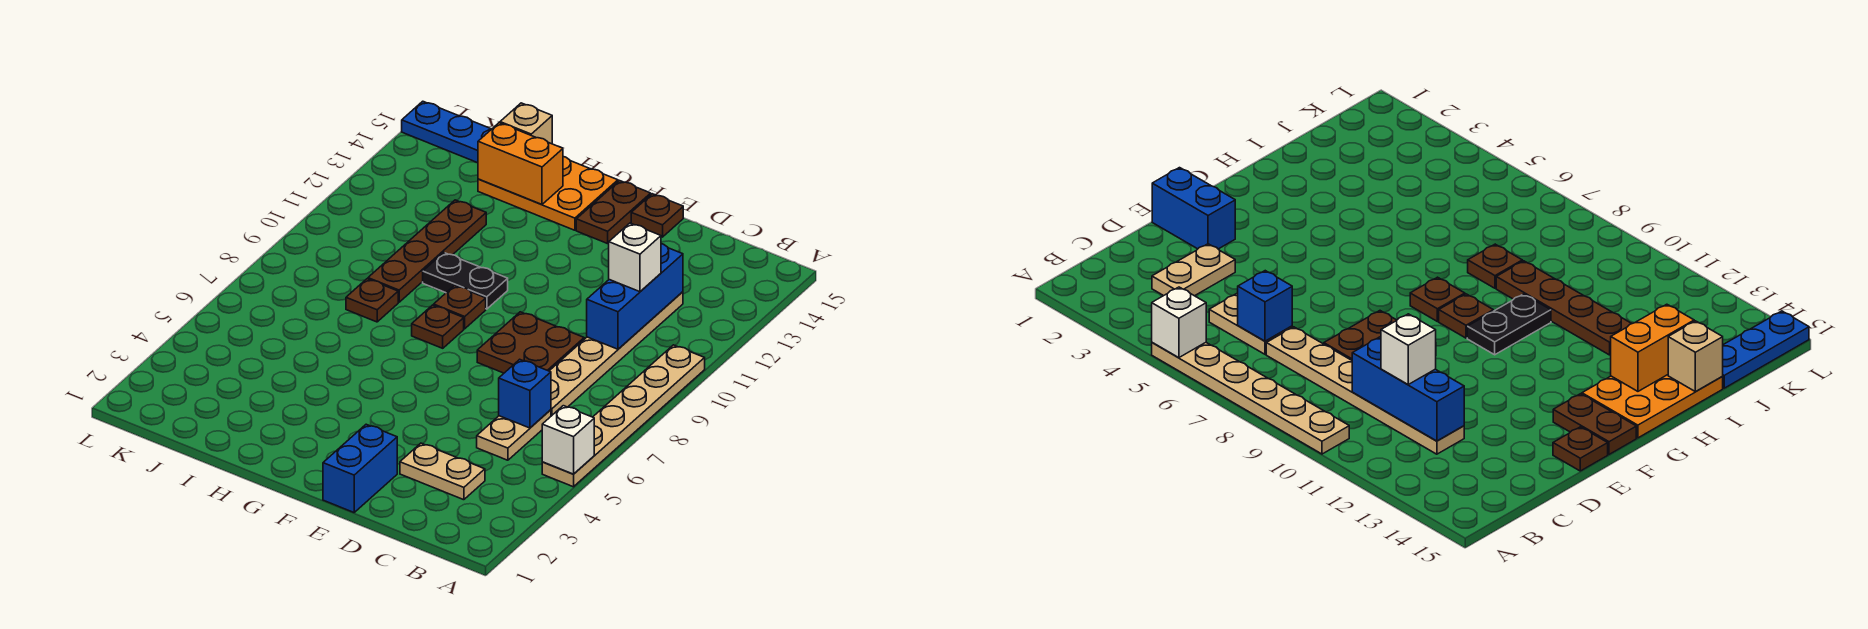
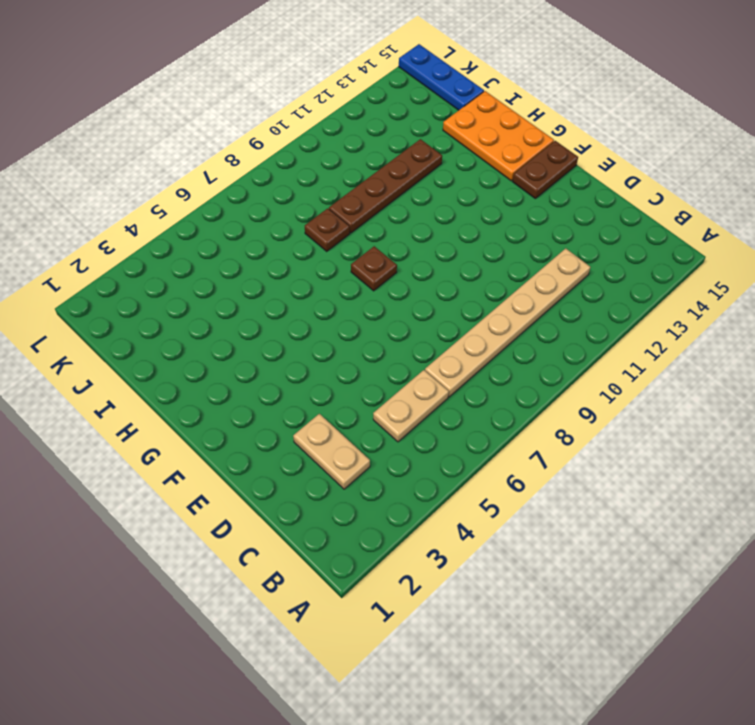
none -> tan plate A5:A10 level 1
none -> brown plate D8:E9 level 1
none -> blue brick E1:E2 level 1

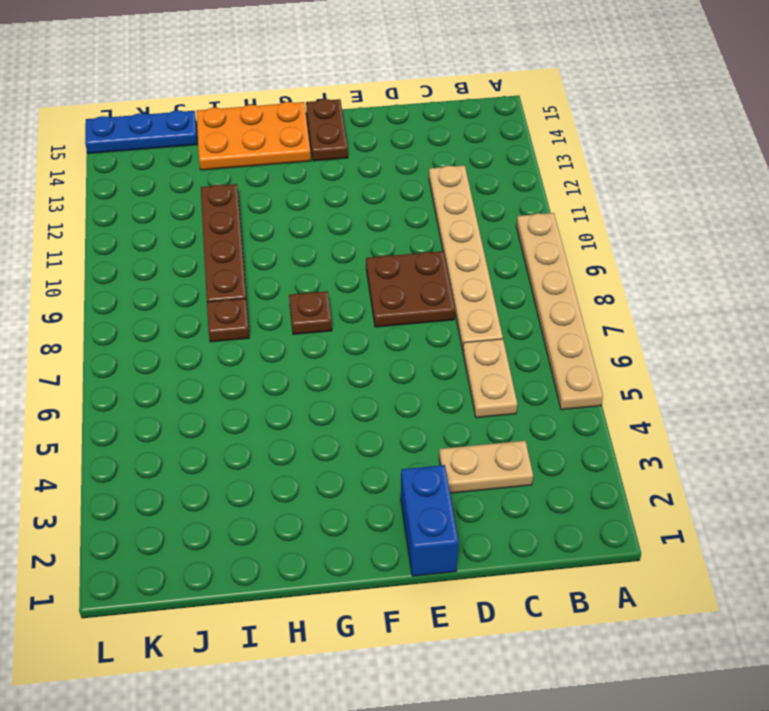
none -> brown plate E15 level 1
none -> brown plate G9 level 1
none -> black plate G10:H10 level 1

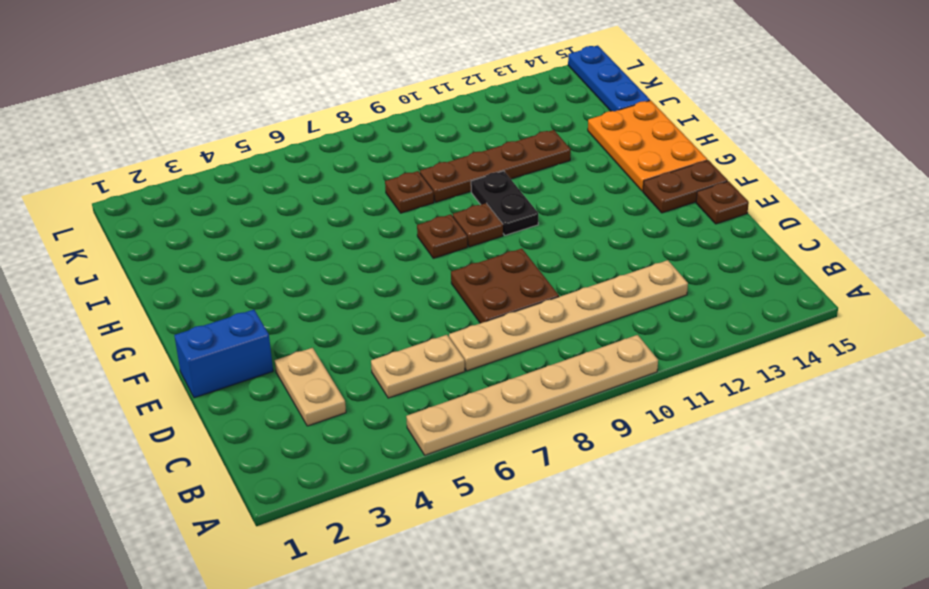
none -> white brick A5 level 2
none -> blue brick C6 level 2
none -> blue brick C10:C12 level 2

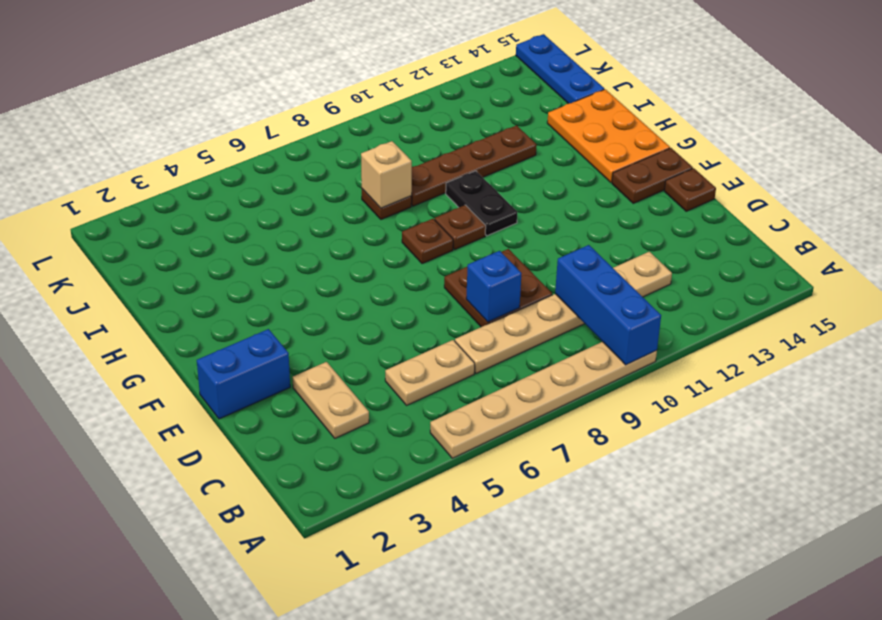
blue brick A10:C10 level 2 -> blue brick C10:C12 level 2
blue brick D8 level 2 -> blue brick C6 level 2
tan brick I8 level 2 -> tan brick I15 level 2
none -> white brick A5 level 2
none -> orange brick H14:I14 level 2
none -> white brick C11 level 3

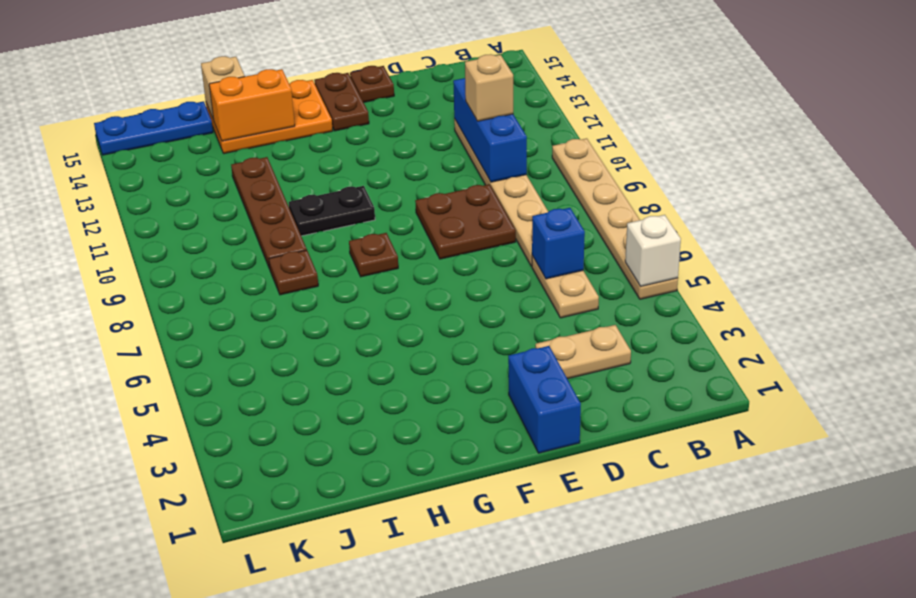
tan brick C11 level 3 -> white brick C11 level 3
none -> brown plate G9 level 1

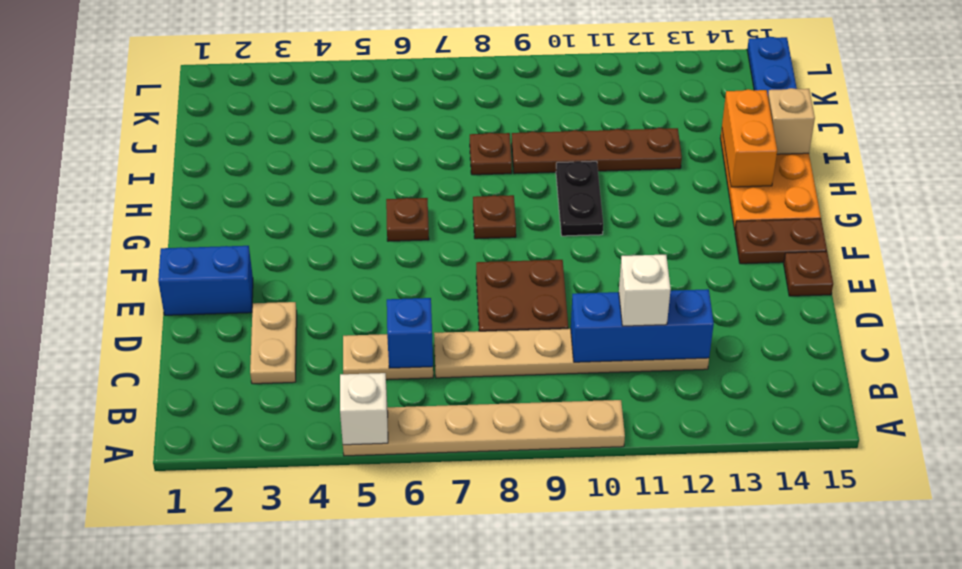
brown plate G6 level 1 -> brown plate G9 level 1

